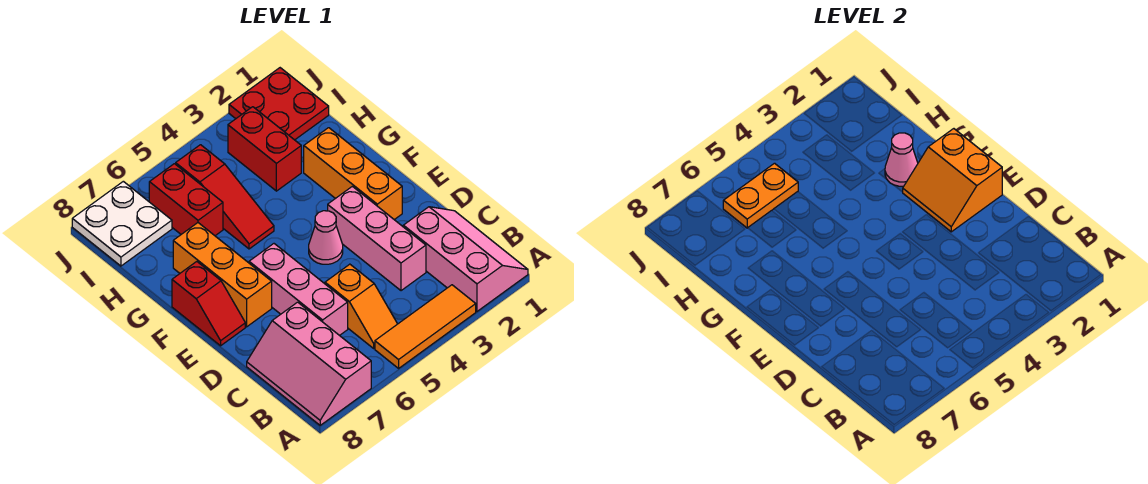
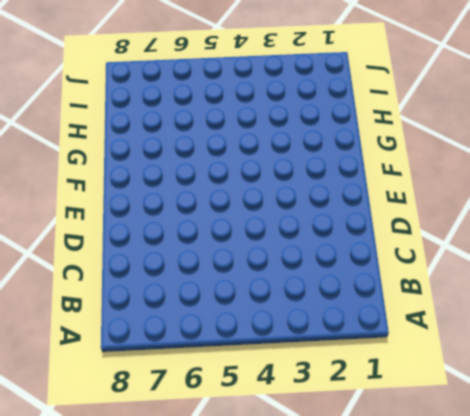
none -> pink slope A1:C2 level 1 top 2
none -> orange tile A3:A5 level 1
none -> pink slope A7:C8 level 1 top 7

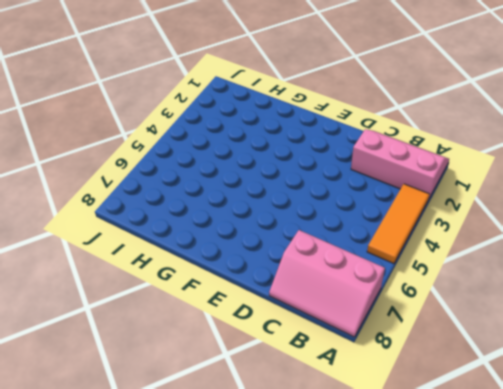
none -> orange slope B5:C5 level 1 top C
none -> pink brick C3:E3 level 1
none -> pink brick C6:E6 level 1

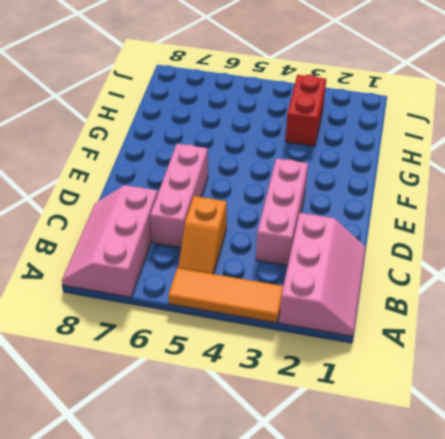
none -> orange brick E2:G2 level 1
none -> pink cone E4 level 1
none -> orange brick E7:G7 level 1

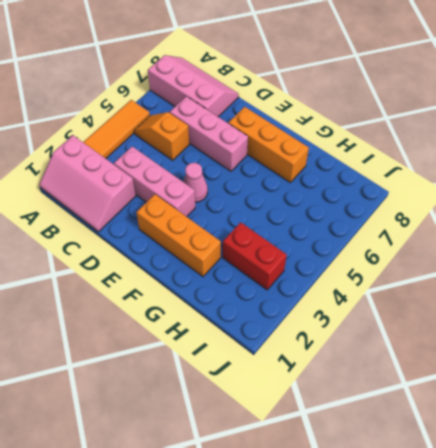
none -> red slope E8:F8 level 1 top F
none -> red slope G5:I5 level 1 top I
none -> red brick H6:I6 level 1

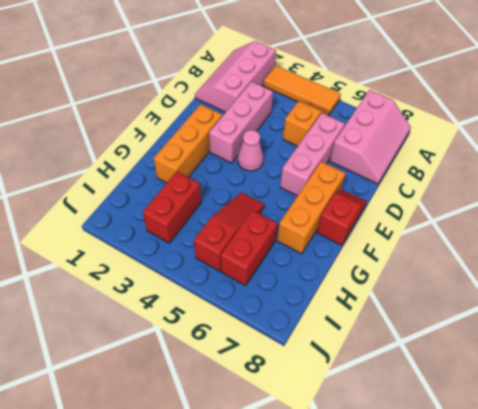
none -> red plate I1:J2 level 1
none -> white plate I7:J8 level 1
none -> orange slope E1:F2 level 2 top 1

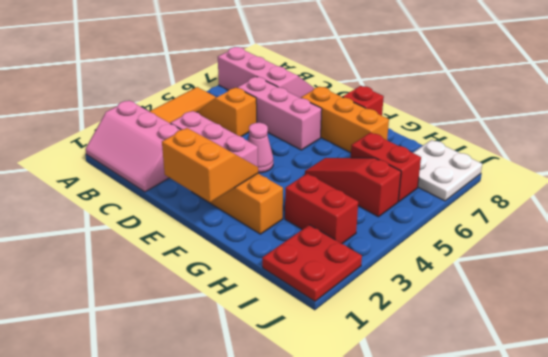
none -> pink cone G2 level 2
none -> orange plate I5:I6 level 2

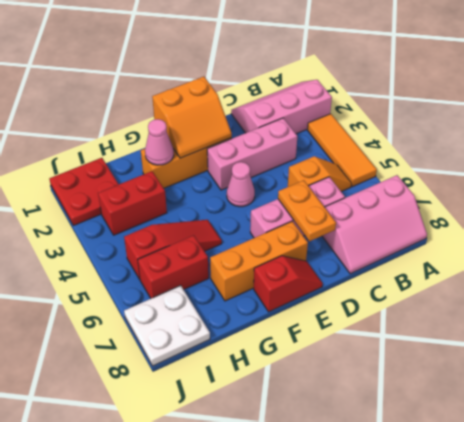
orange plate D6:D7 level 2 -> orange plate I5:I6 level 2

